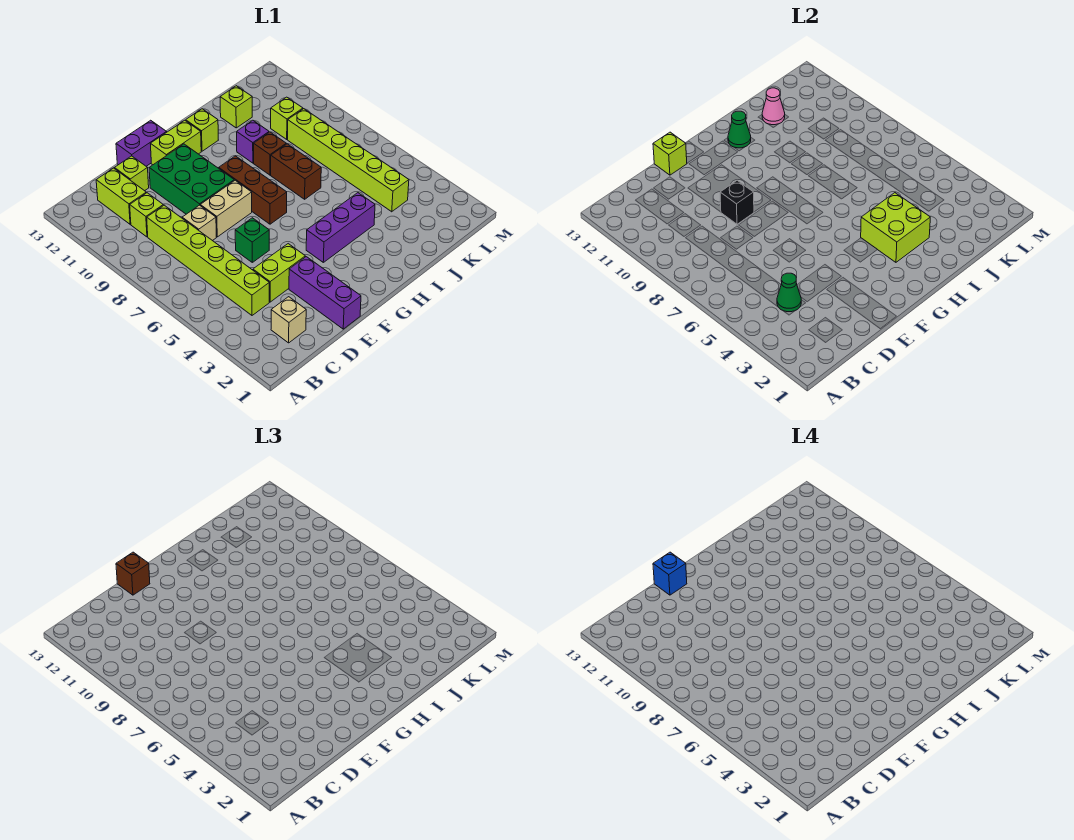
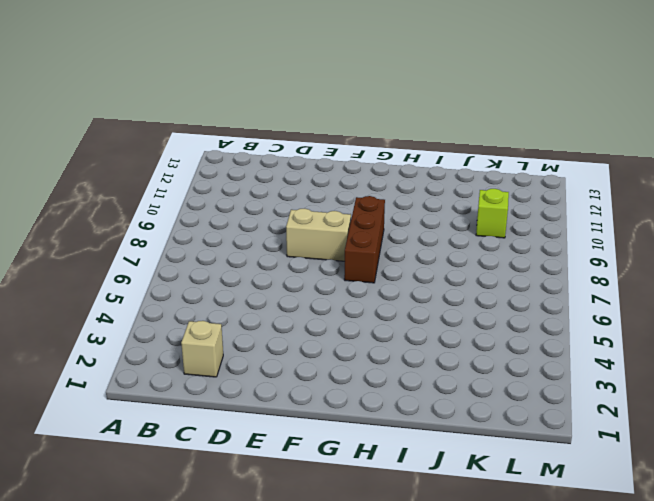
none -> lime brick C4:C9 level 1
none -> lime brick C10 level 1
none -> lime brick C11:C12 level 1
none -> lime brick D4:E4 level 1

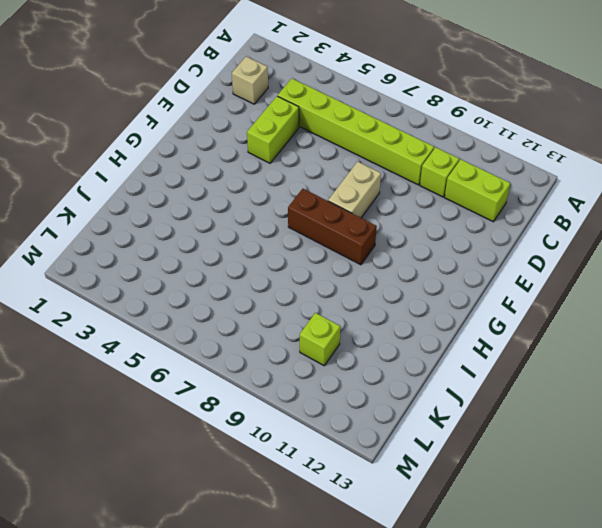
none -> tan brick D8 level 1
none -> lime brick D12 level 1
none -> purple brick E1:E3 level 1
none -> green brick E6 level 1

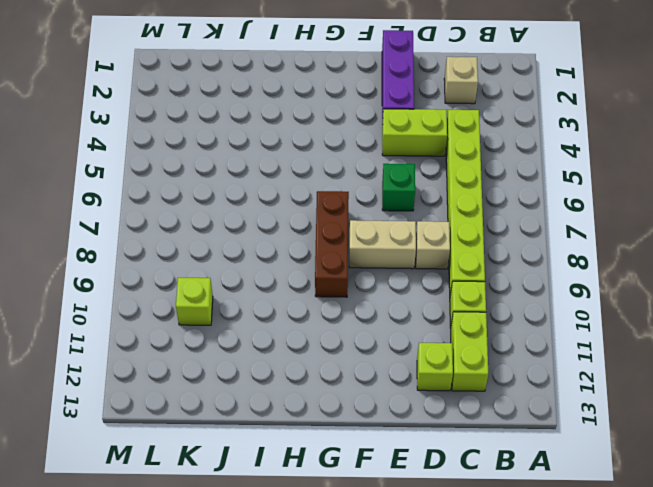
none -> green brick E9:F11 level 1
none -> purple brick E13:F13 level 1
none -> lime brick F12:G12 level 1
none -> purple brick G4:I4 level 1

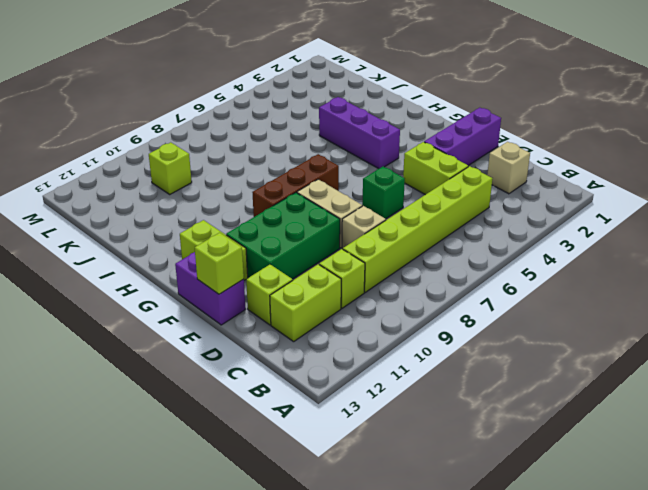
none -> lime brick H12 level 1
none -> brown brick I7:I8 level 1
none -> brown brick I9 level 1
none -> purple brick I10 level 1

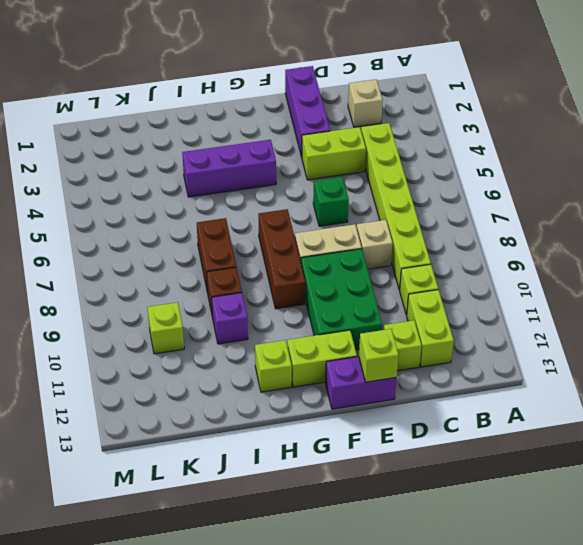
none -> lime brick J12 level 1
none -> lime brick K4:K9 level 1
none -> green cone C4 level 2
none -> black brick E9 level 2

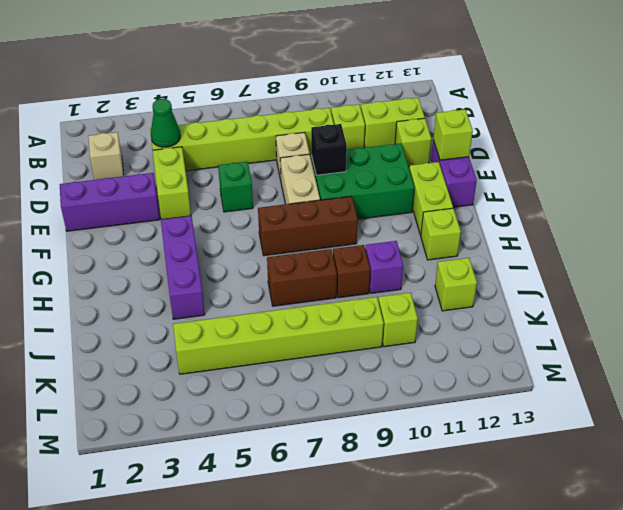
none -> lime brick H3:I4 level 2
none -> green cone H12 level 2
none -> pink cone J12 level 2
none -> brown brick E13 level 3

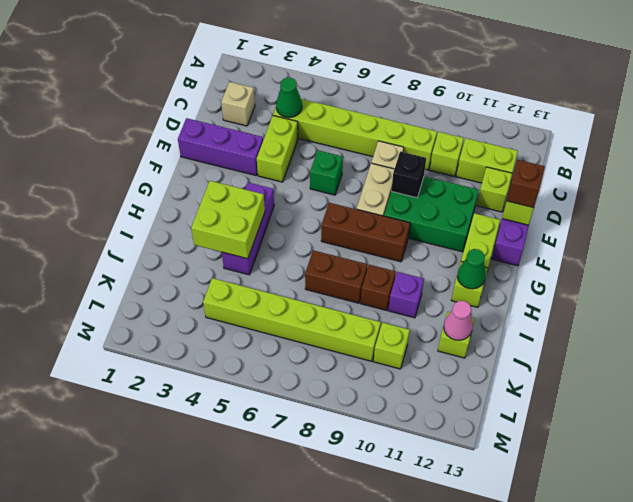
none -> blue brick E13 level 4

